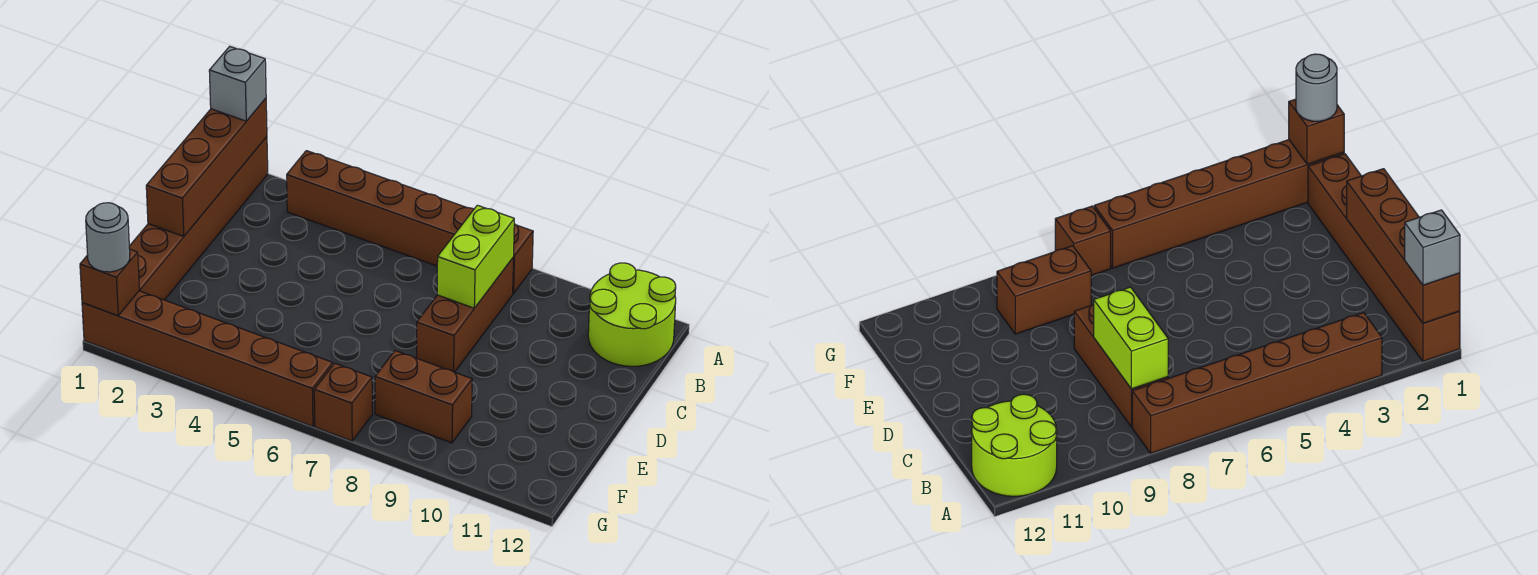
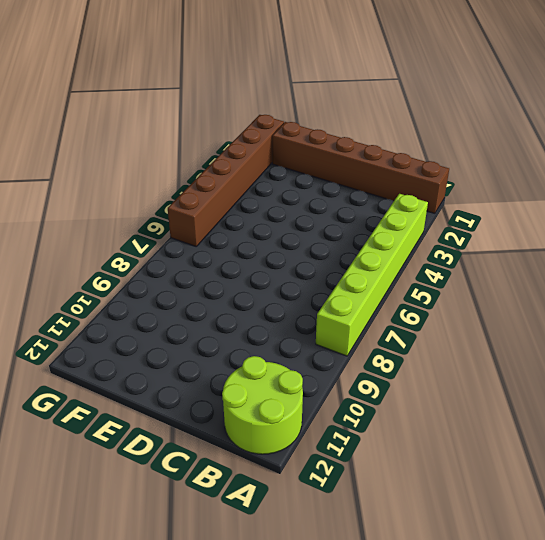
lime brick A3:A8 level 1 -> brown brick A3:A8 level 1
none -> brown brick B8:D8 level 1
none -> brown brick F8:F9 level 1
none -> brown brick G7 level 1

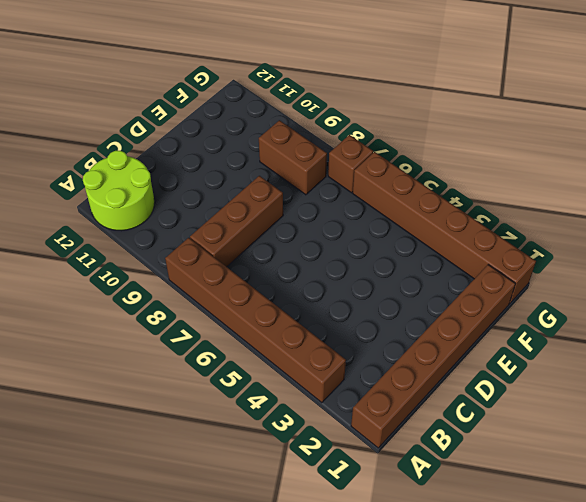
none -> brown brick A1:D1 level 2
none -> lime brick B8:C8 level 2
none -> brown brick G1 level 2

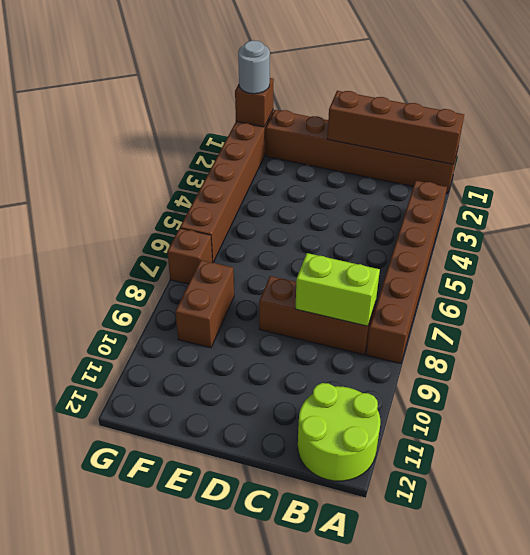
none -> grey brick A1 level 3

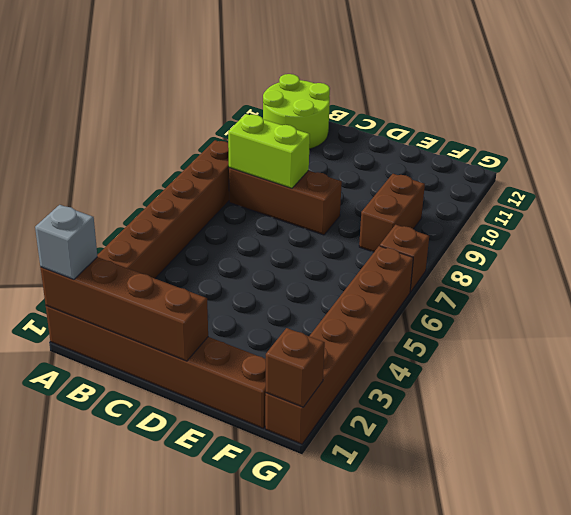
none -> grey round brick G1 level 3

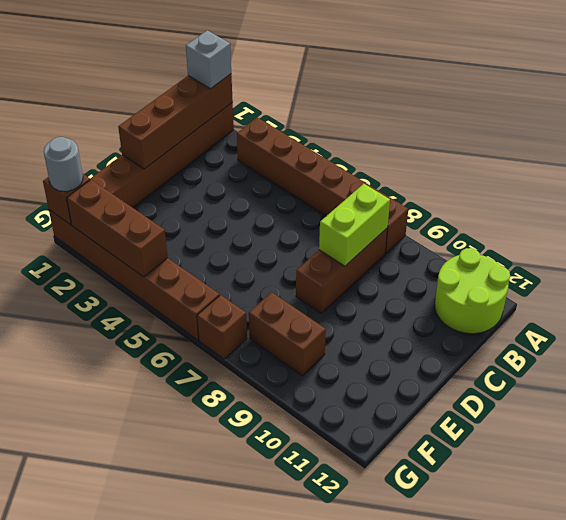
brown brick G2:G4 level 2 -> none

